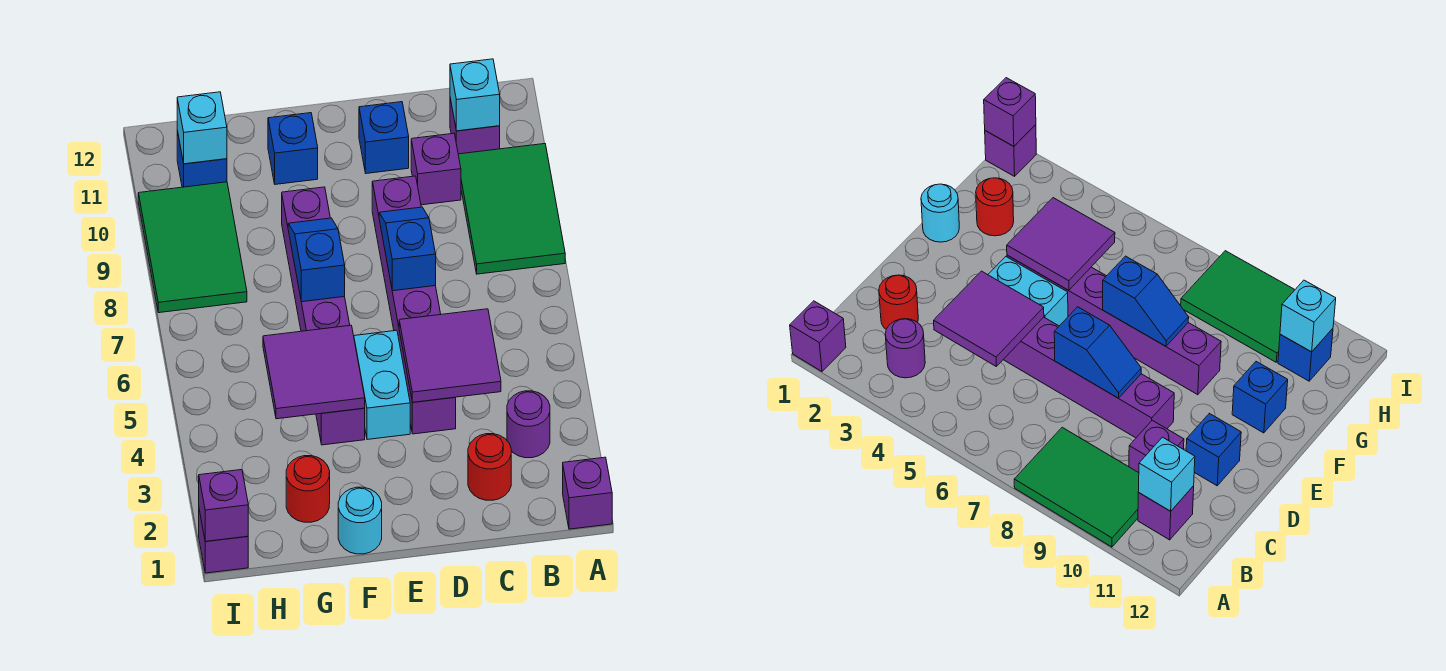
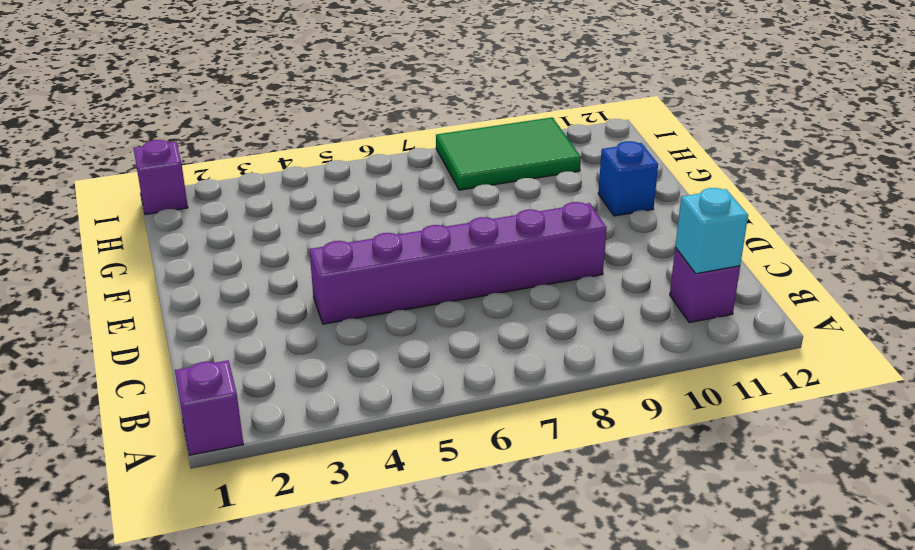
none -> green tile A8:B10 level 1
none -> purple round brick B3 level 1
none -> red round brick C2 level 1

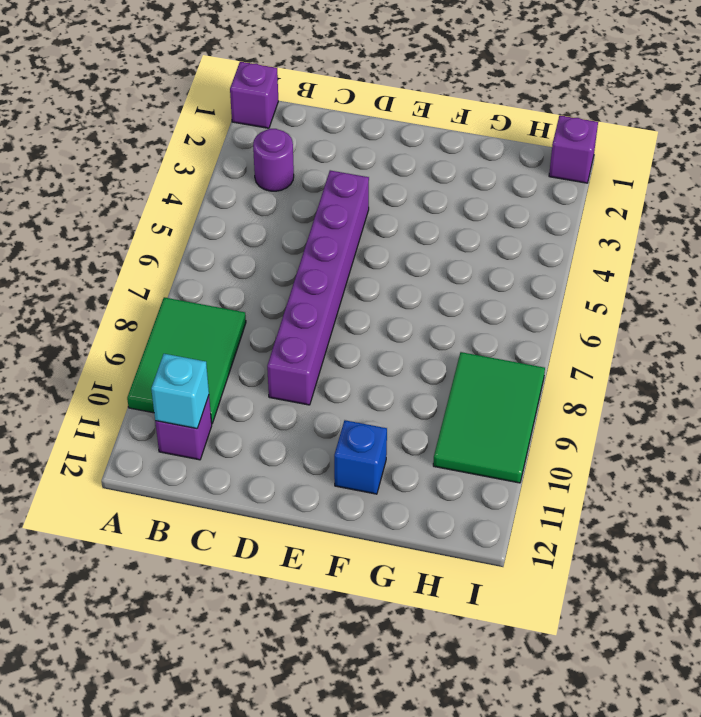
none -> red round brick C2 level 1
none -> purple brick C10 level 1
none -> blue brick D11 level 1

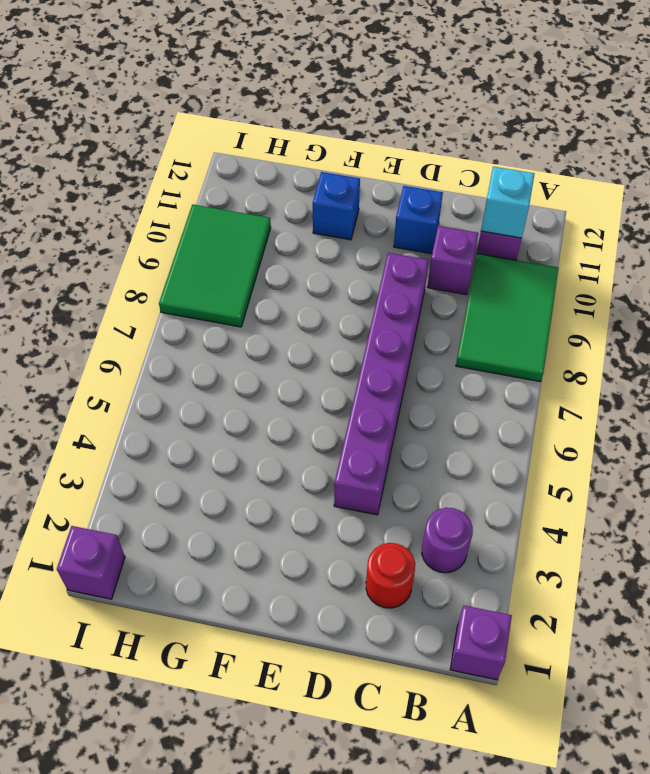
none -> cyan brick E4:E5 level 1
none -> cyan round brick F1 level 1
none -> purple brick F4:F9 level 1

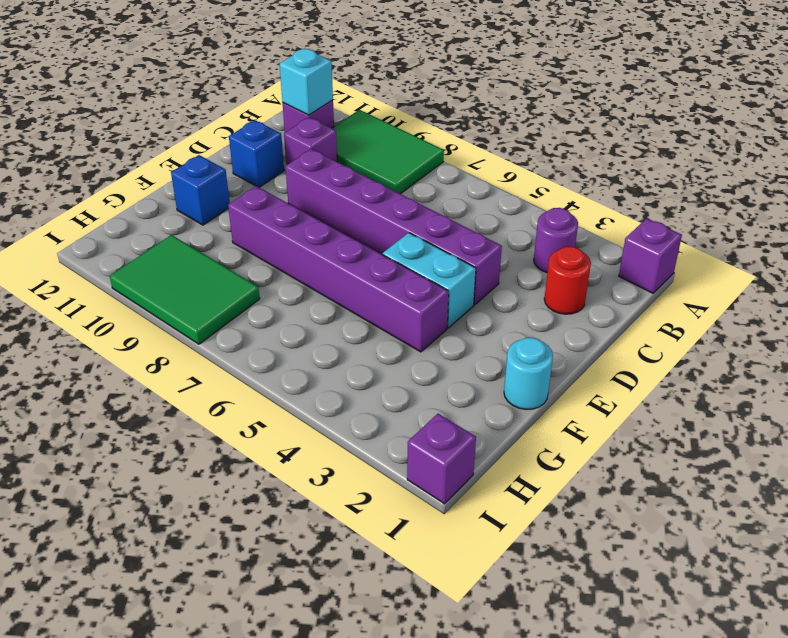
none -> red round brick G2 level 1
none -> blue brick H11 level 1
none -> purple tile C4:D5 level 2

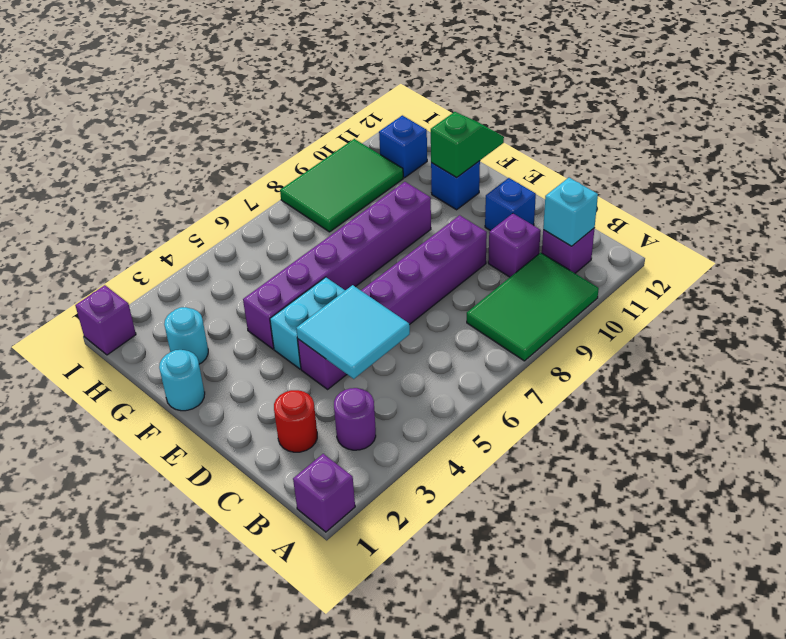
cyan tile C4:D5 level 2 -> purple tile C4:D5 level 2
green slope F11:F12 level 2 top 11 -> none
cyan round brick G2 level 1 -> red round brick G2 level 1
none -> blue slope D7:D8 level 2 top 7
none -> purple tile F4:G5 level 2
none -> blue slope F7:F8 level 2 top 7

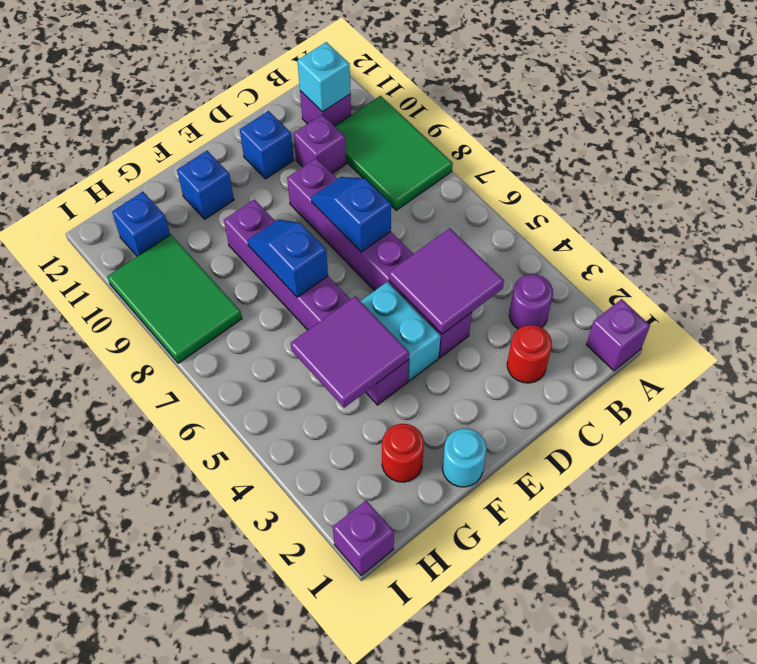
none -> cyan brick H11 level 2
none -> purple brick I1 level 2

